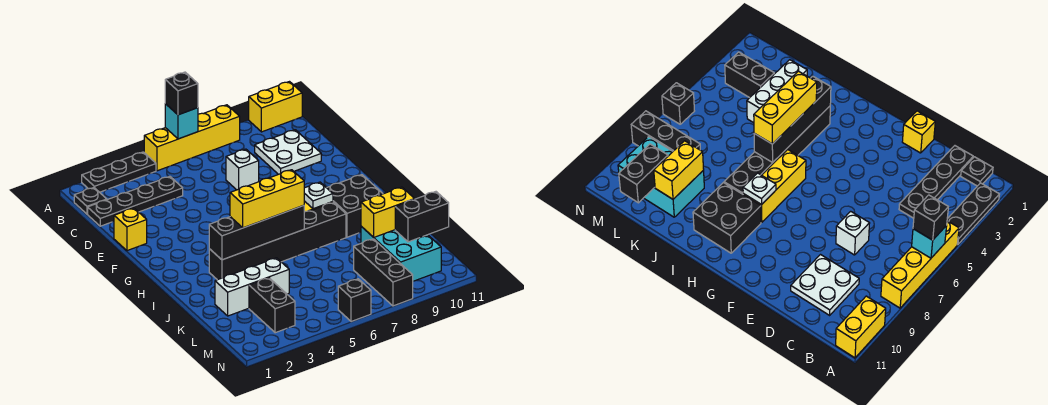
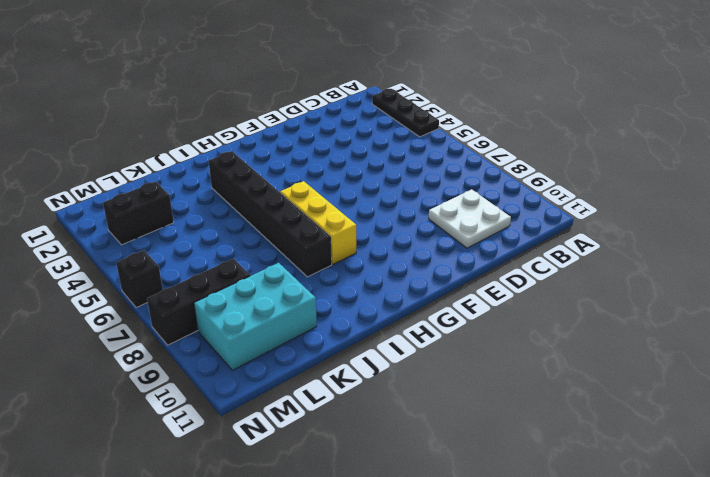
none -> yellow brick A5:A8 level 1
none -> yellow brick A10:A11 level 1
none -> black plate B1 level 1

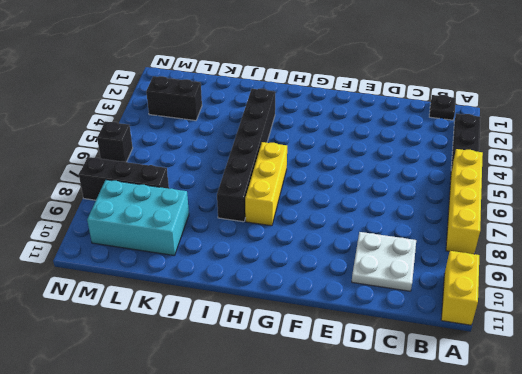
none -> black plate C1:C4 level 1
none -> white brick D7 level 1
none -> yellow brick E1 level 1

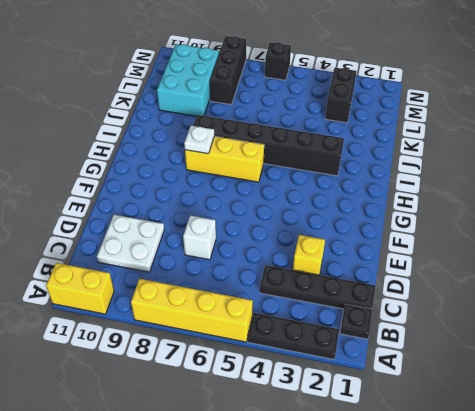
yellow brick D3 level 1 -> yellow brick E1 level 1
none -> black brick H9:I10 level 1
none -> white brick K2:K4 level 1
none -> cyan brick A6 level 2

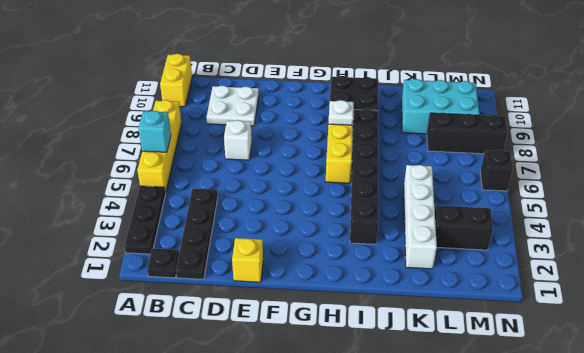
white brick K2:K5 level 1 -> white brick K2:K4 level 1
none -> black brick I3:I6 level 2
none -> yellow brick K9:K10 level 2
none -> black brick L10:L11 level 2

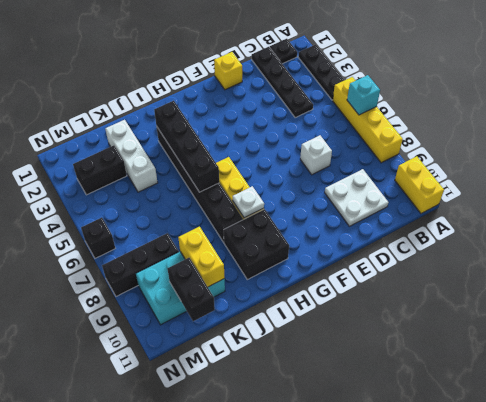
none -> black brick A6 level 3
none -> yellow brick I4:I6 level 3

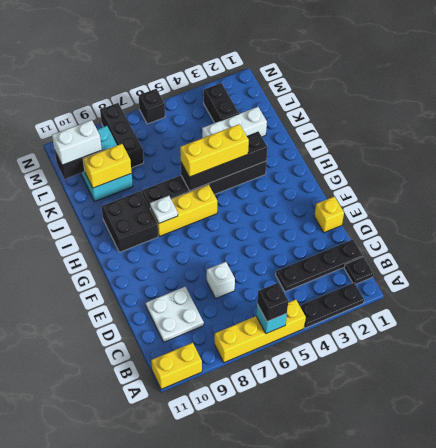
white brick L10:L11 level 3 -> none

